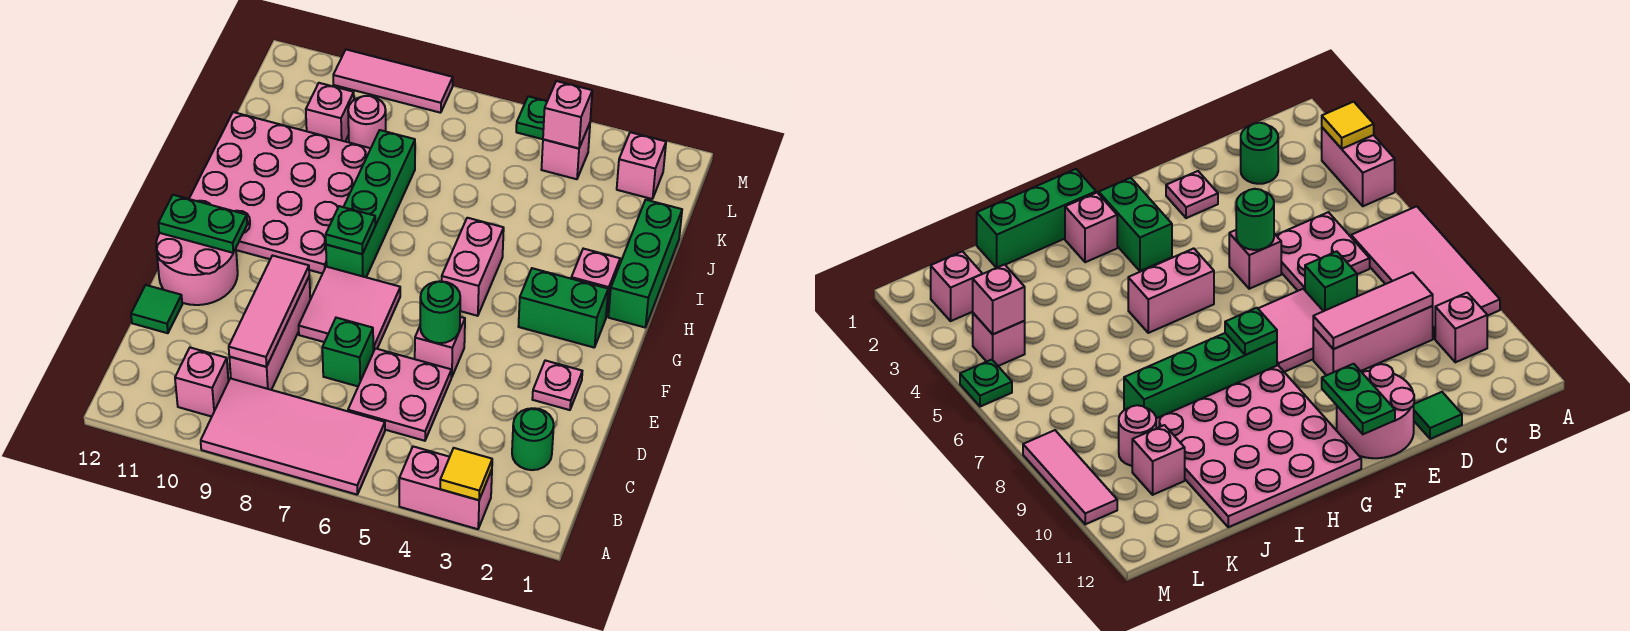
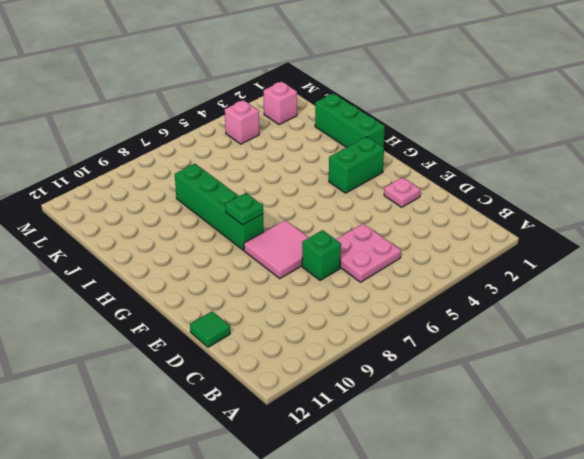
none -> pink brick A3:A4 level 1
none -> pink tile A6:B9 level 1
none -> pink brick B10 level 1
none -> green round brick C2 level 1

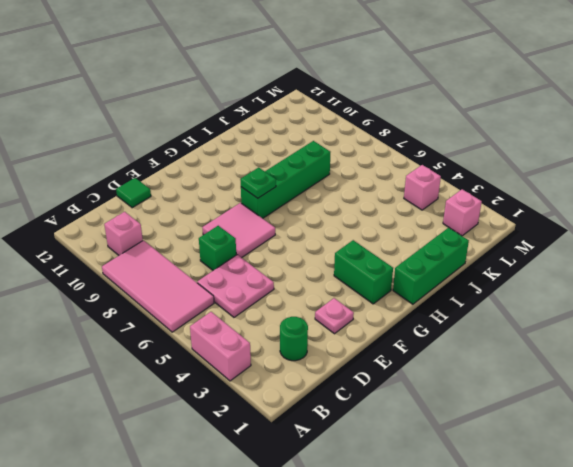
none -> pink brick C9:E9 level 1
none -> pink brick E5 level 1
none -> pink round brick E11:F12 level 1
none -> pink brick G5:H5 level 1

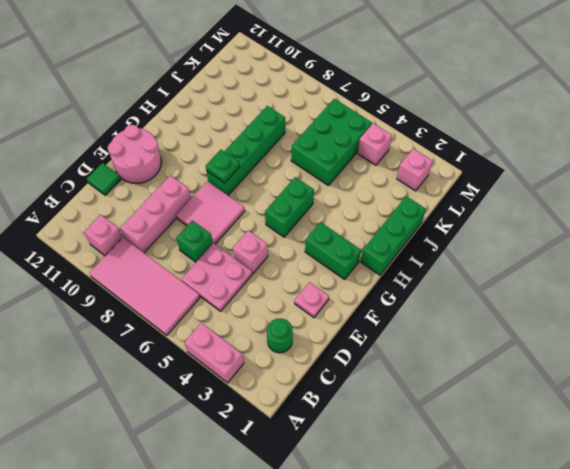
green brick G5:H5 level 1 -> pink brick G5:H5 level 1
green brick J5:L6 level 1 -> none
none -> pink plate G9:J12 level 1
none -> pink brick H2 level 1
none -> pink round brick K9 level 1
none -> pink brick K10 level 1

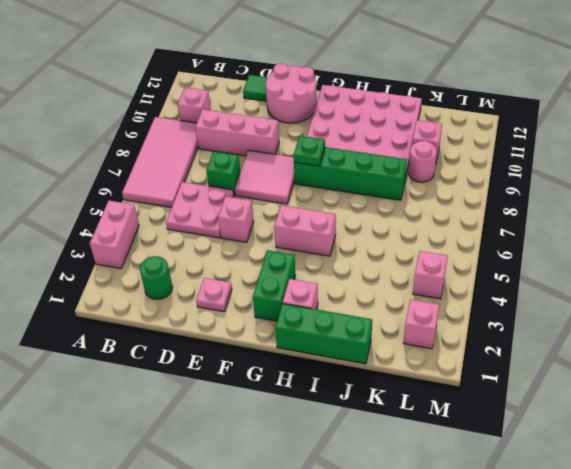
none -> green plate M5 level 1
none -> pink tile M8:M10 level 1
none -> yellow tile A3 level 2
none -> pink tile C9:E9 level 2

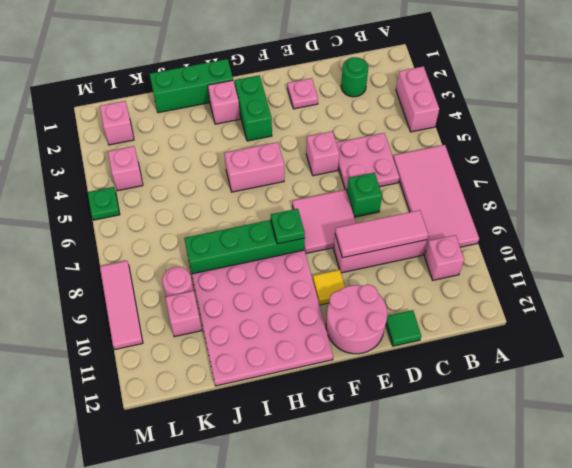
yellow tile F10 level 1 -> yellow tile A3 level 2
none -> green round brick E5 level 2
none -> green plate F11:F12 level 2
none -> pink brick L4 level 2

